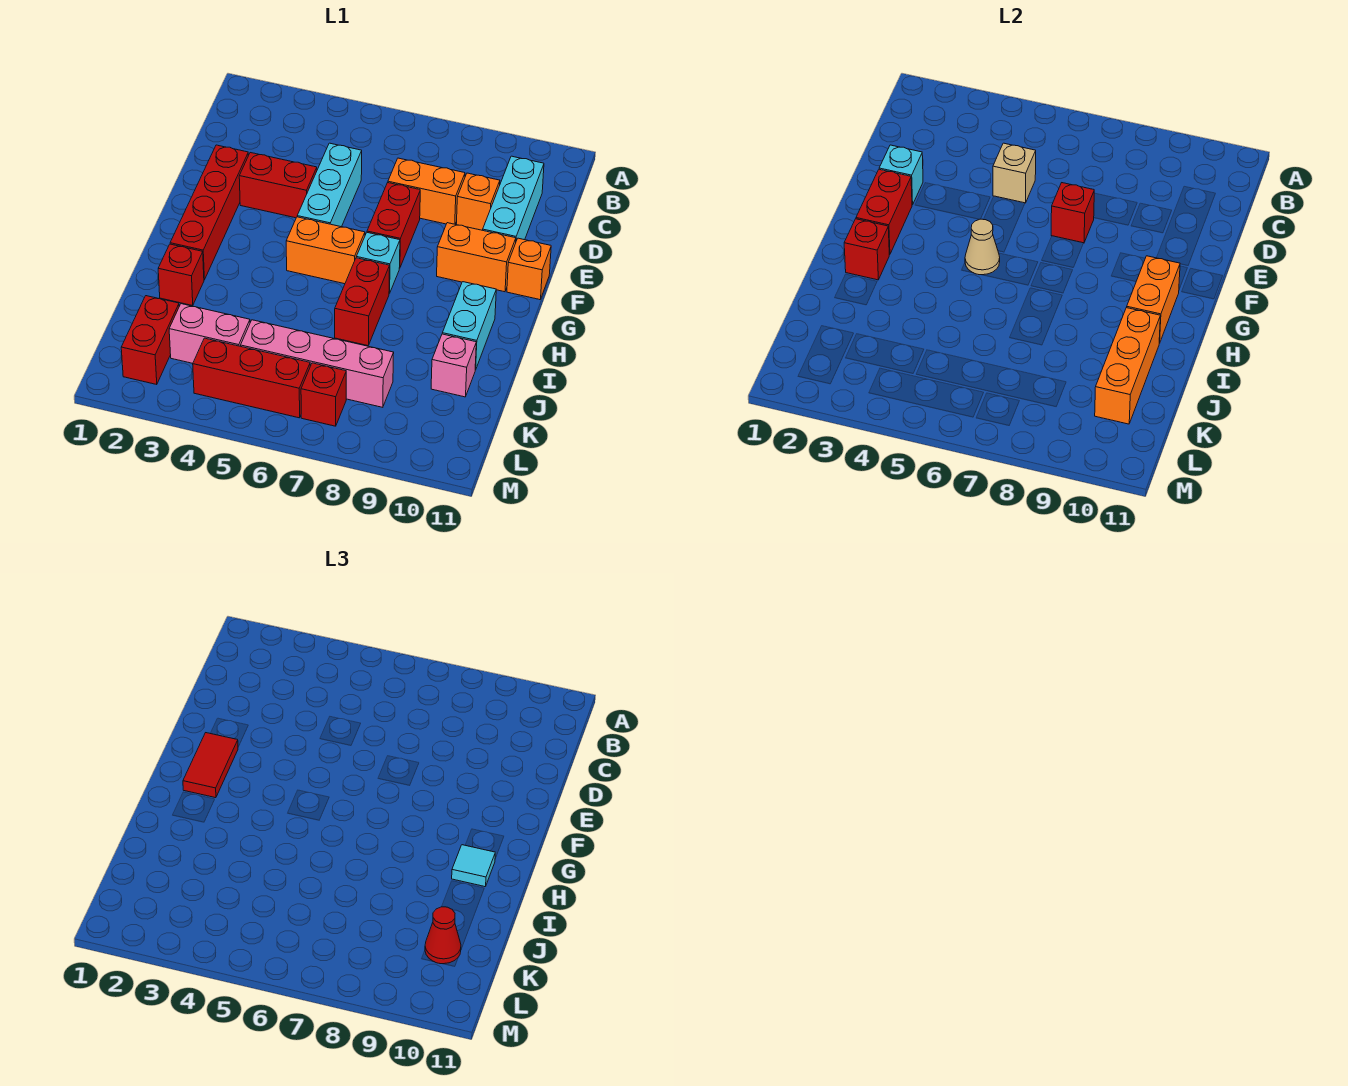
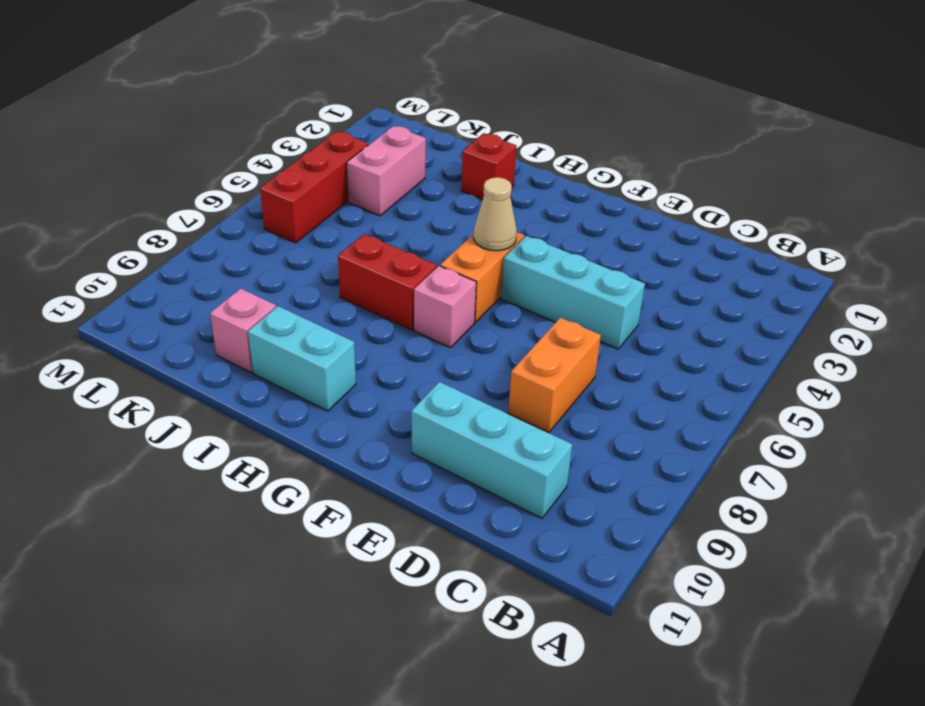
pink brick G7 level 1 -> cyan brick G7 level 1
none -> orange brick D9 level 1
none -> red brick E2:H2 level 1
none -> red brick E3:E4 level 1
none -> red brick E7:F7 level 1

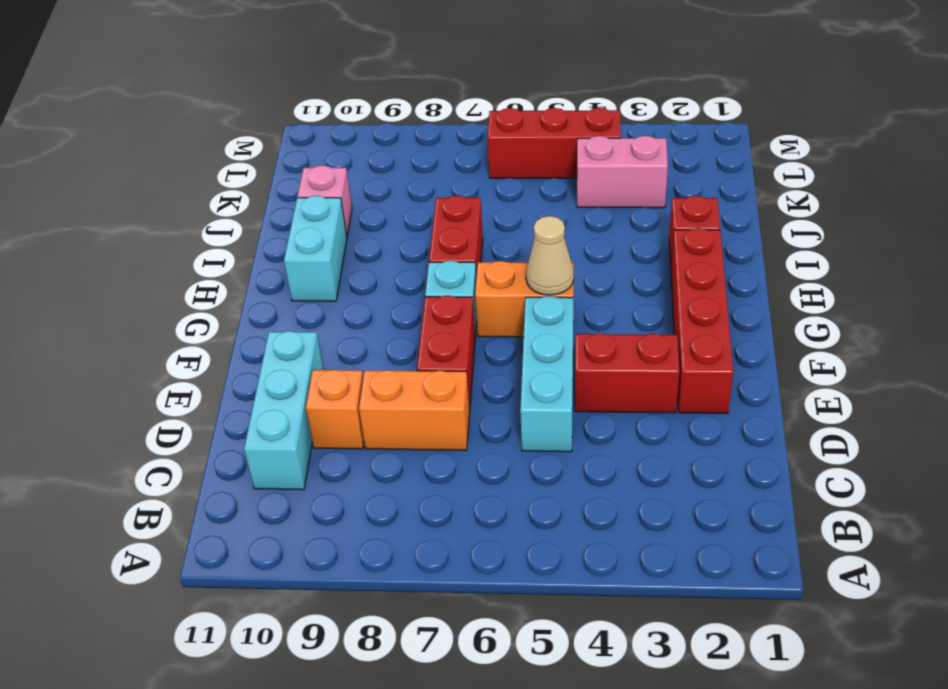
none -> orange brick F9:F10 level 1
none -> orange brick F11 level 1
none -> red brick K2:L2 level 1
none -> pink brick K5:K8 level 1

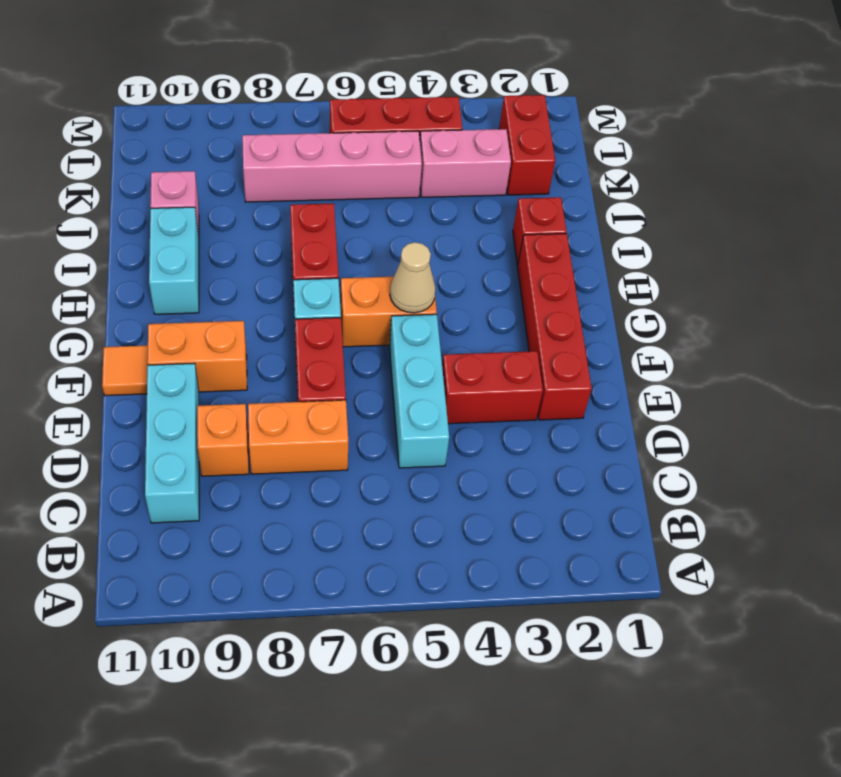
orange tile F11 level 1 -> orange brick F11 level 1
none -> red brick L7 level 1
none -> tan brick D5 level 2
none -> cyan brick E2 level 2
none -> red brick E7 level 2

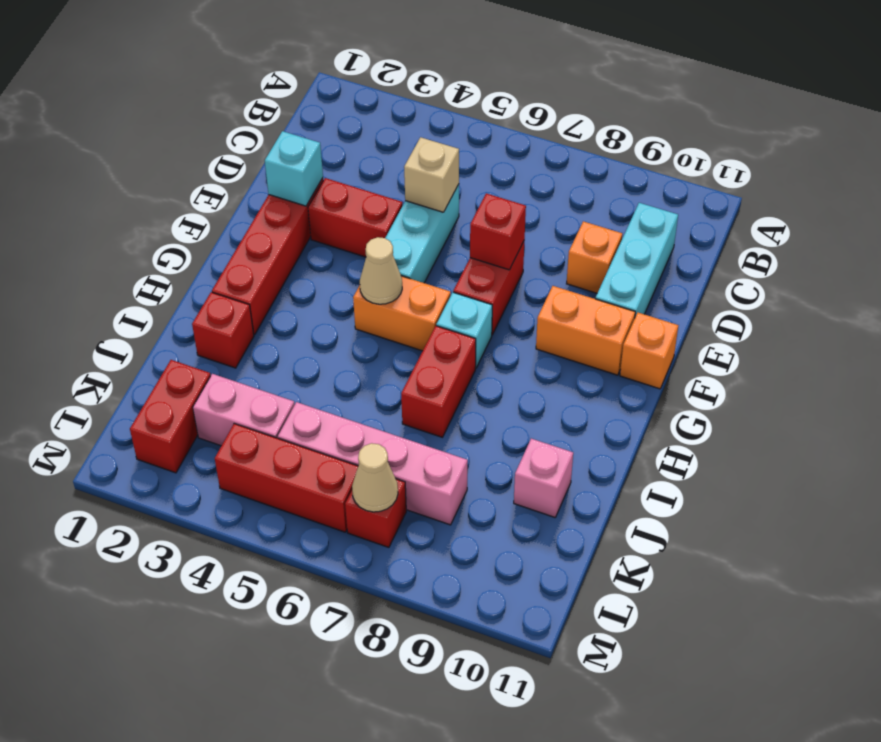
tan cone L7 level 2 -> none
none -> orange brick D7:D8 level 1
none -> cyan brick H10:I10 level 1
none -> red brick F2:G2 level 2
none -> orange brick G10:H10 level 2

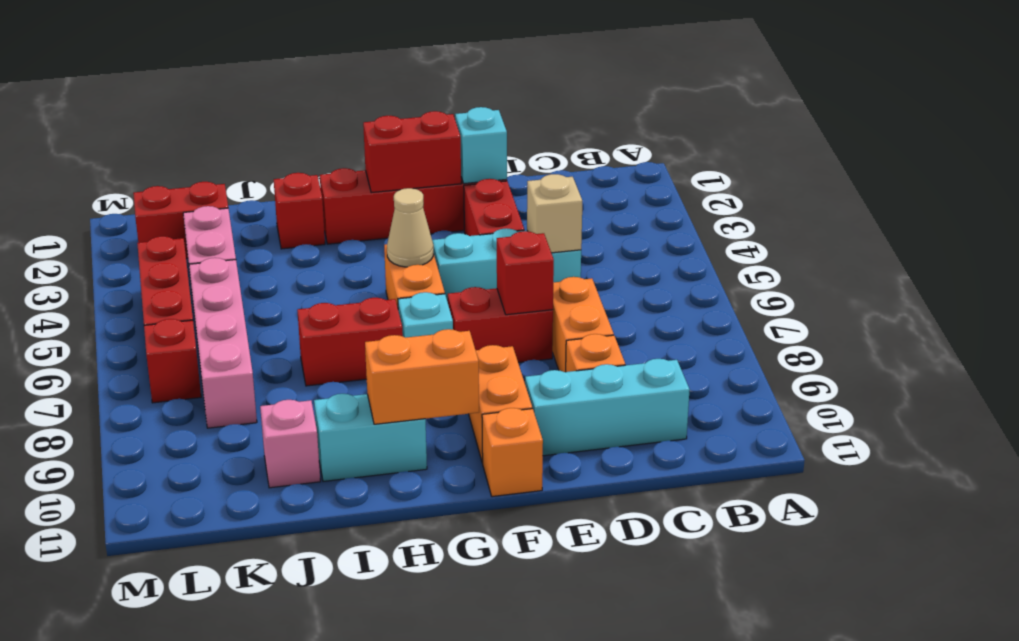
none -> red brick H2 level 2
none -> orange brick I10:K10 level 2
none -> red tile F2:G2 level 3
none -> cyan tile H10 level 3

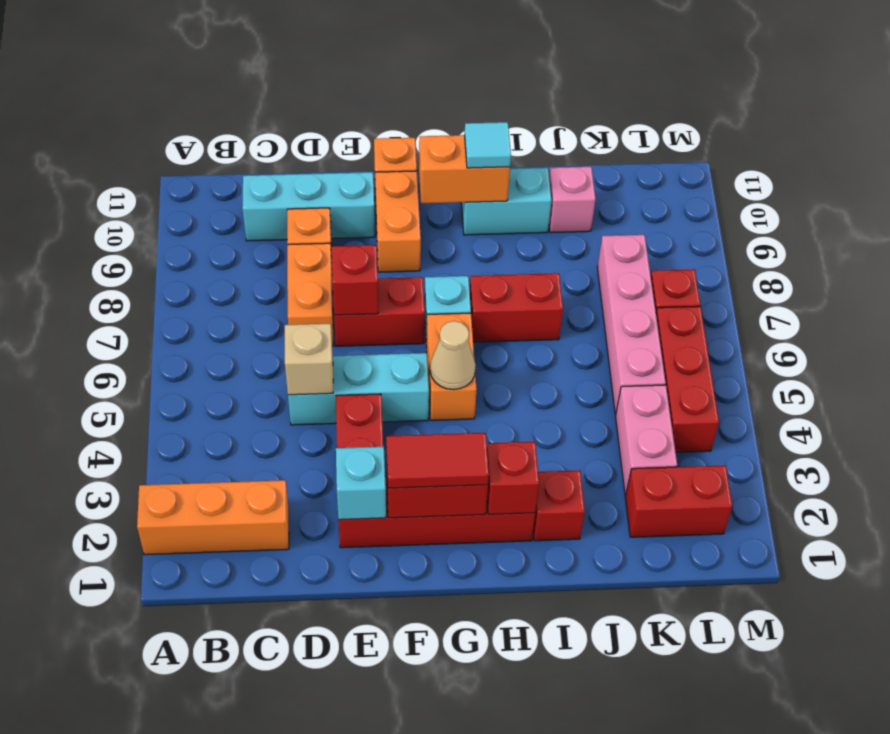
orange brick A2:C2 level 1 -> orange brick I10:K10 level 2
none -> red cone K10 level 3

